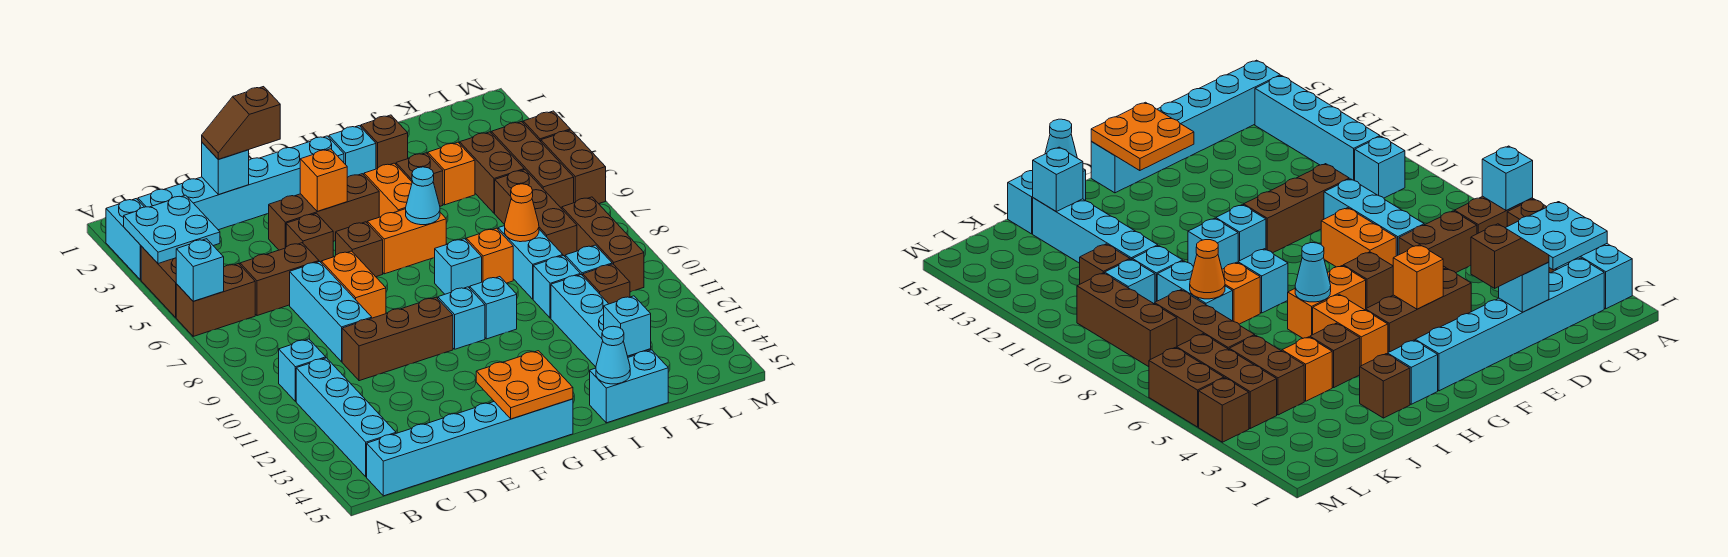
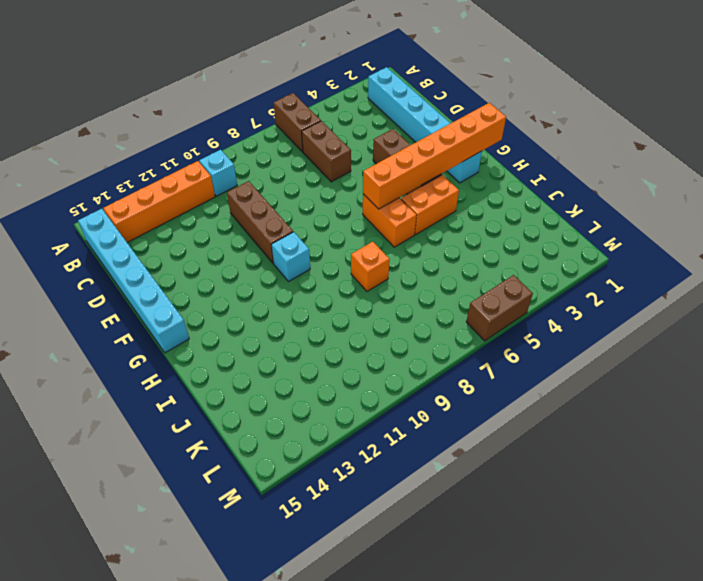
orange brick B11:B14 level 1 -> cyan brick B11:B14 level 1
orange brick G1:G6 level 2 -> none
none -> cyan brick A2:A3 level 1
none -> brown brick A4:A5 level 1
none -> cyan brick D7:D9 level 1
none -> brown brick E5 level 1

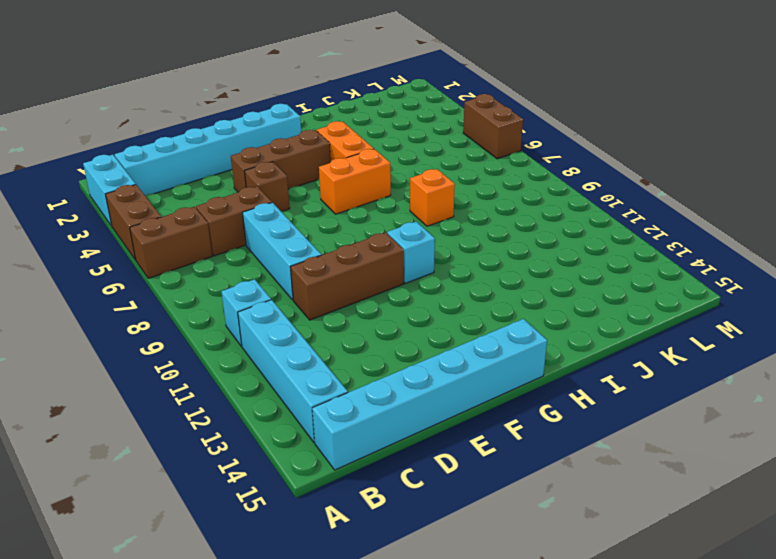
none -> orange brick E7:E8 level 1
none -> brown brick F6 level 1
none -> cyan brick H2 level 1
none -> cyan brick H8 level 1

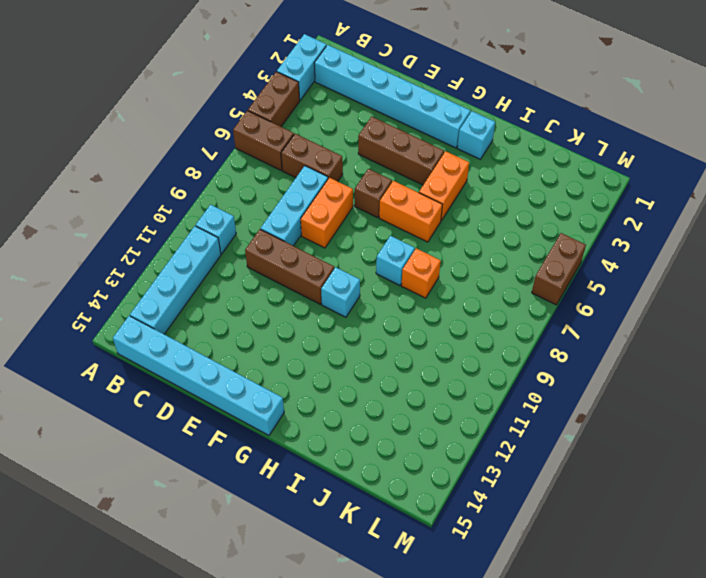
none -> brown brick E5 level 1
none -> cyan brick H10 level 1
none -> brown brick I2 level 1
none -> brown brick I4 level 1

